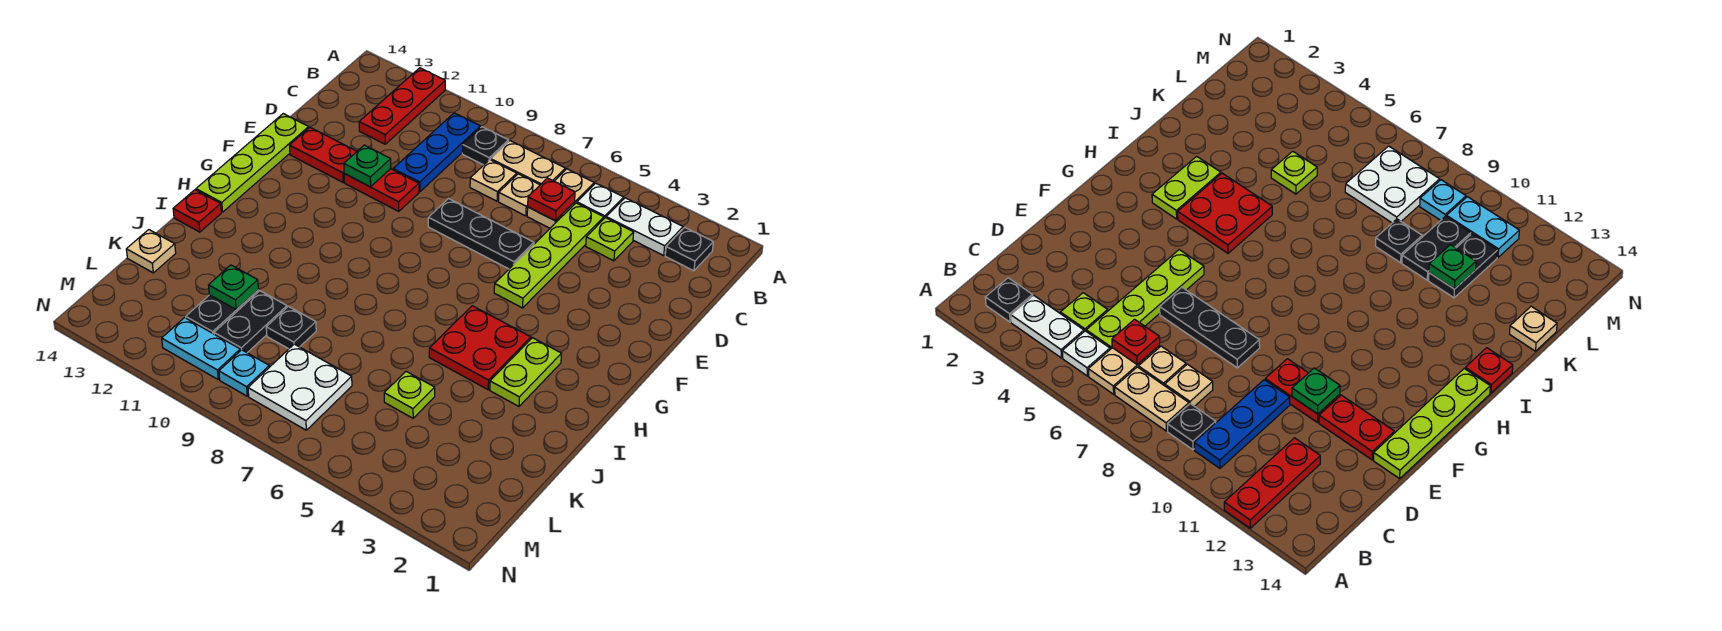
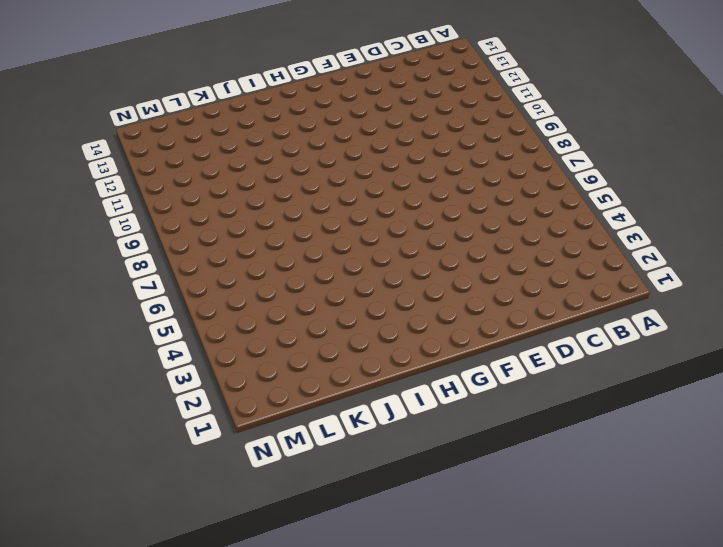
none -> red plate A12:C12 level 1
none -> black plate B2 level 1
none -> white plate B3:B4 level 1
none -> white plate B5 level 1

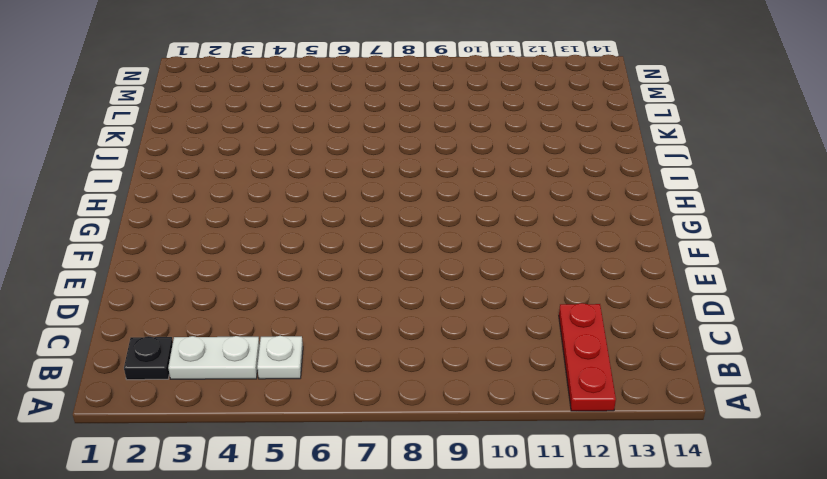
none -> tan plate B6:C6 level 1
none -> tan plate B7:B8 level 1
none -> black plate B9 level 1
none -> blue plate B10:D10 level 1

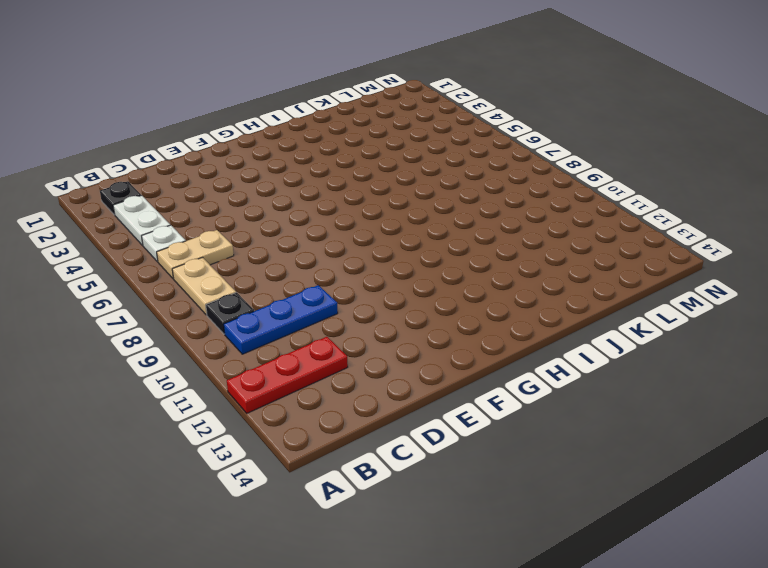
none -> lime plate C4 level 1
none -> lime plate C5:F5 level 1
none -> tan plate C7 level 1
none -> tan plate C8 level 1

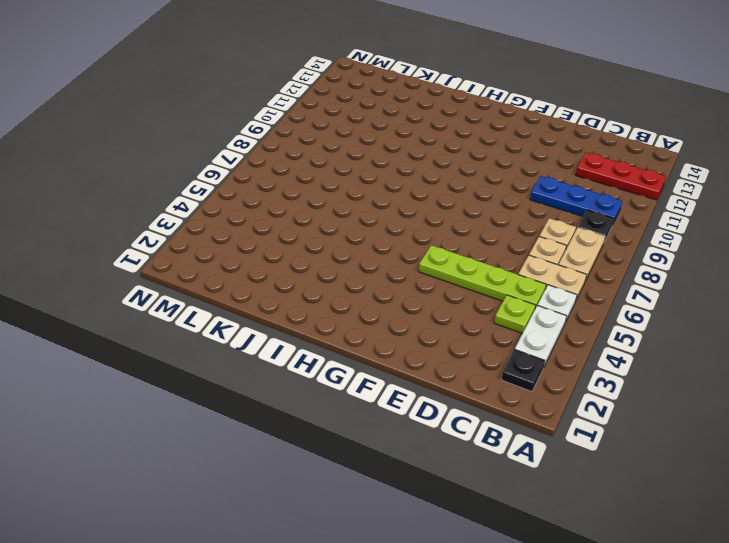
none -> black plate E6:E8 level 1
none -> red plate E10:E11 level 1
none -> red plate E12:E13 level 1
none -> lime plate E14:H14 level 1

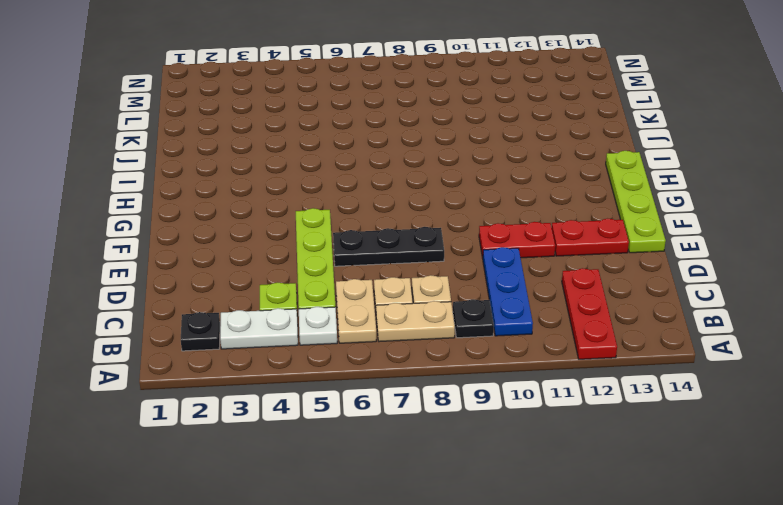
none -> lime plate H3:I3 level 1
none -> red plate H4:I5 level 1
none -> red plate I14 level 1
none -> lime plate K5 level 1

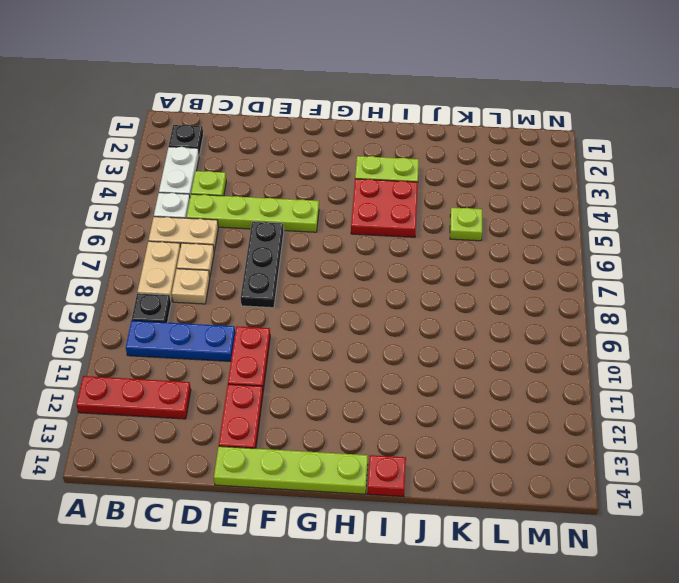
none -> black plate K9 level 1
none -> black plate K10:L10 level 1
none -> black plate K11:L11 level 1
none -> tan plate K14 level 1

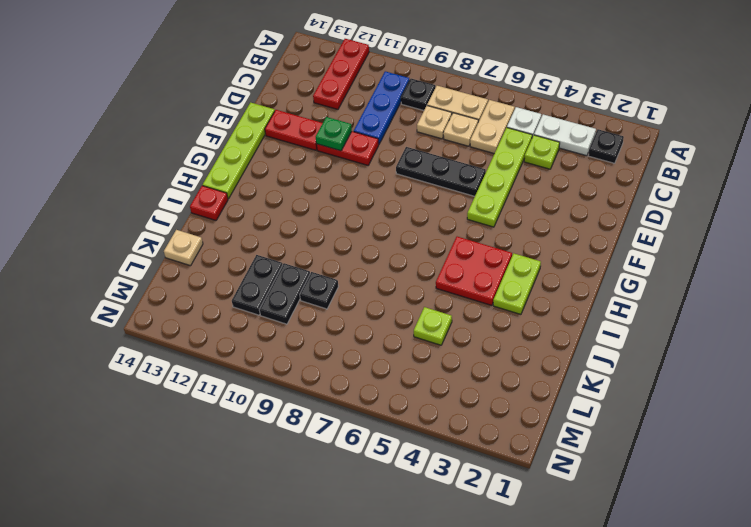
none -> white plate L7:M8 level 1
none -> cyan plate M9 level 1
none -> cyan plate M10:M11 level 1
none -> red plate C6 level 2

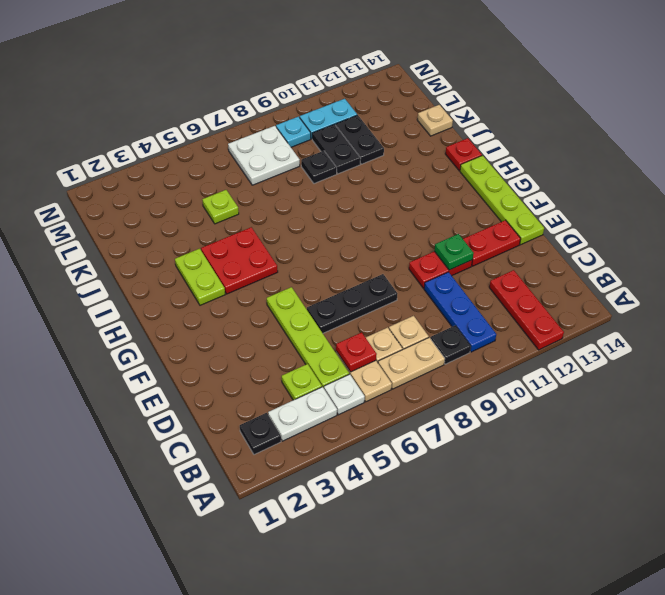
none -> green plate K11 level 2

